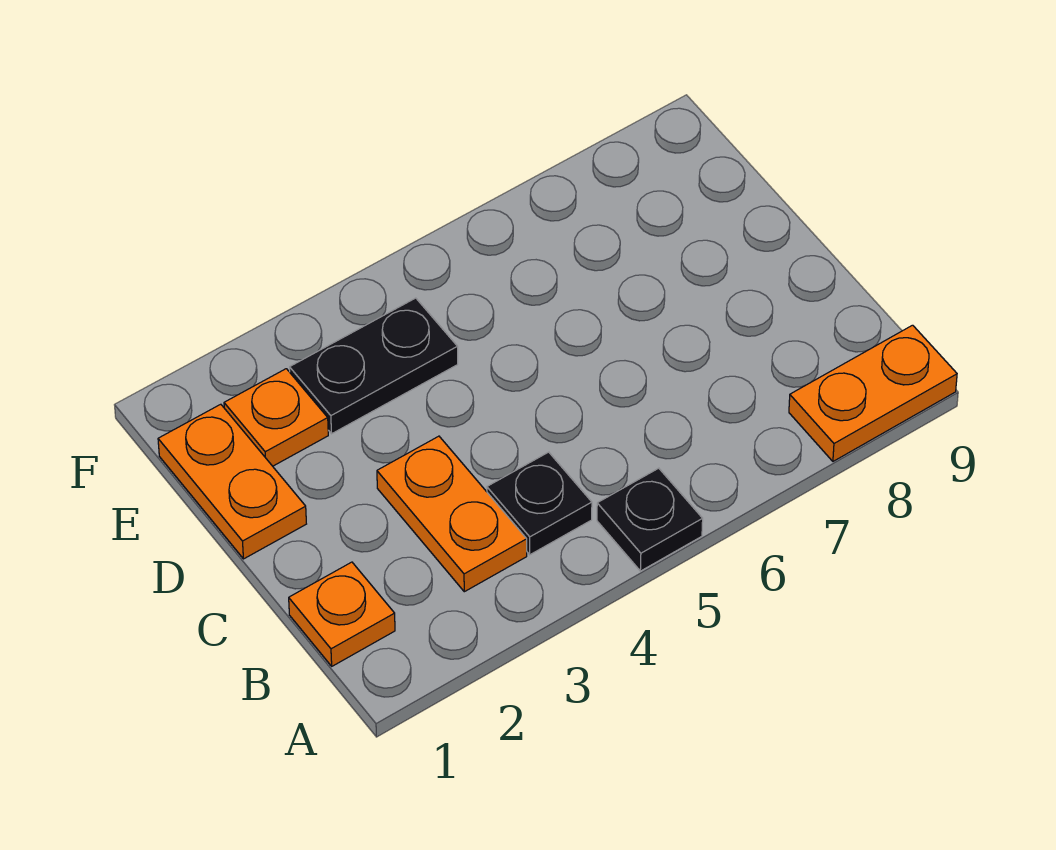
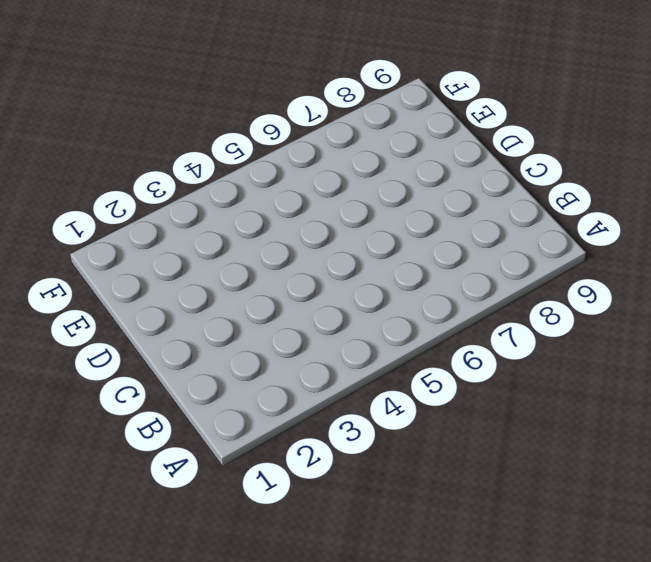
none -> black plate A5 level 1
none -> orange plate A8:A9 level 1

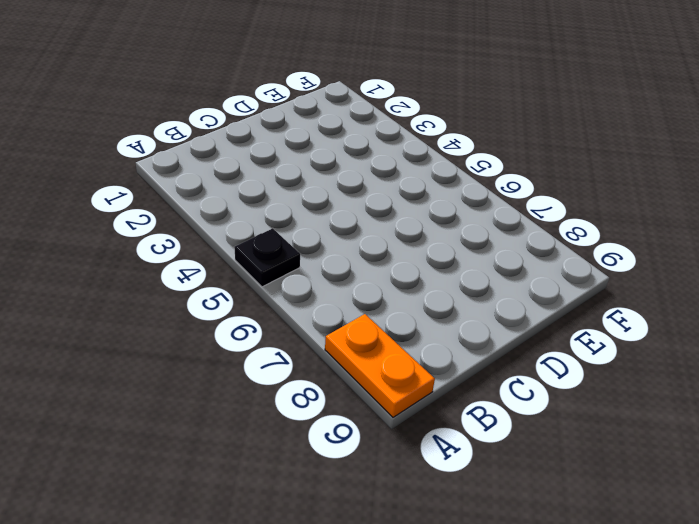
none -> orange plate B1 level 1
none -> orange plate B3:C3 level 1

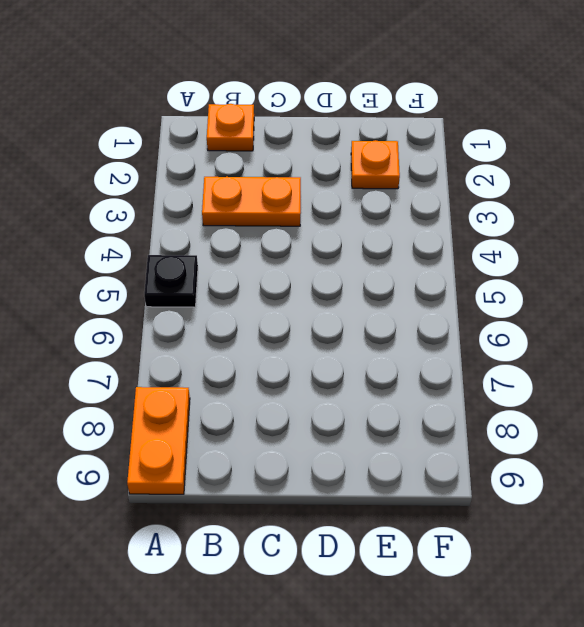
none -> black plate B4 level 1
none -> orange plate D1:E1 level 1

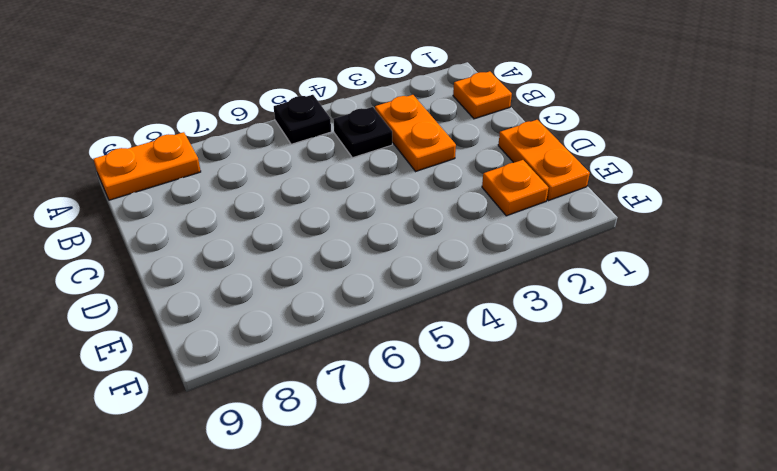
none -> black plate E3:E4 level 1

